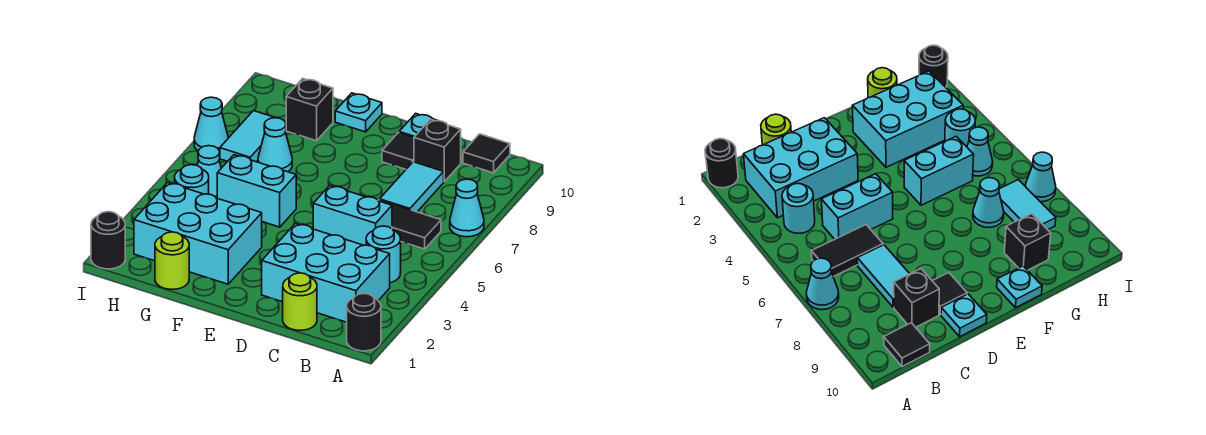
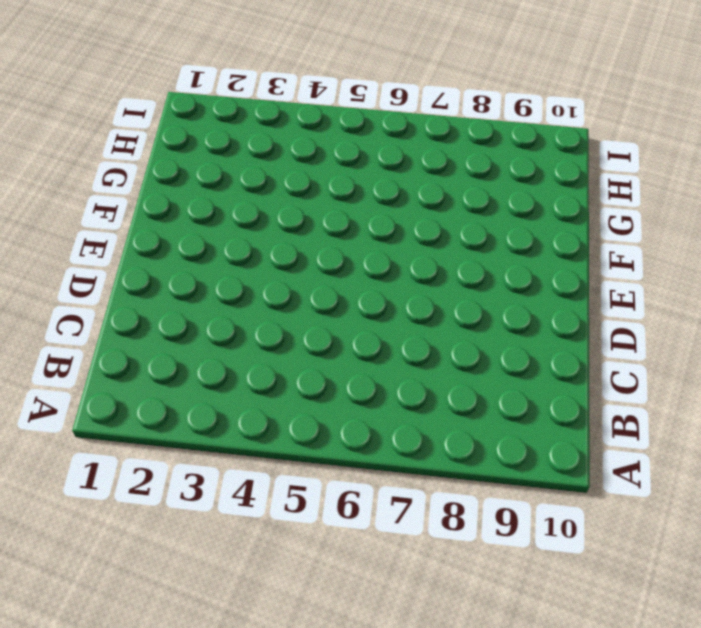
none -> black round brick A1 level 1
none -> cyan cone A7 level 1
none -> cyan brick B2:D3 level 1

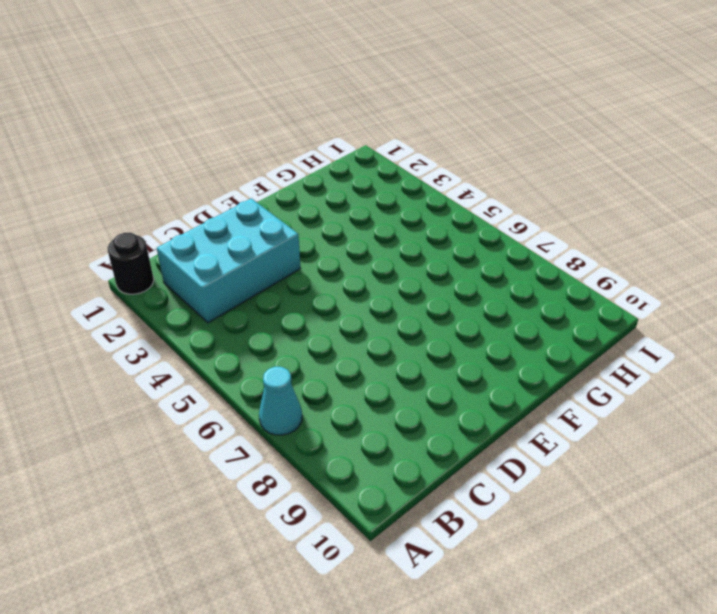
none -> cyan round brick B4 level 1
none -> black tile B6:C6 level 1
none -> black tile B10 level 1

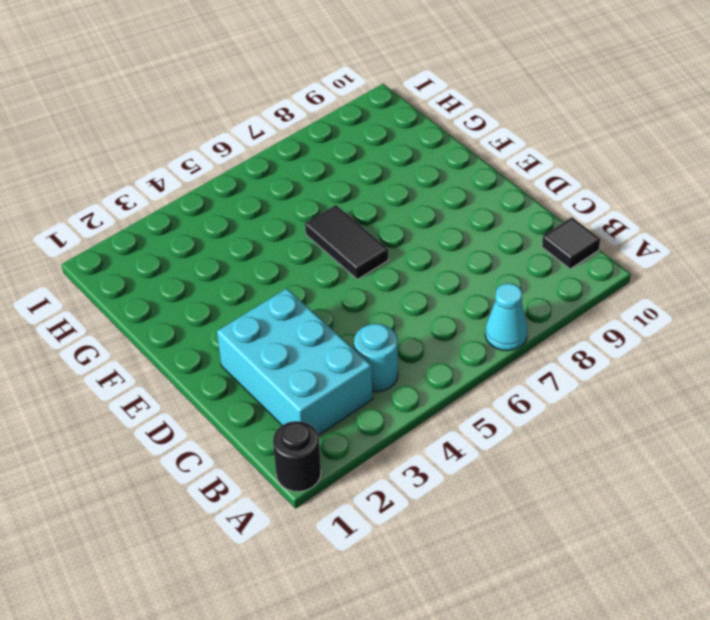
black tile E6:F6 level 1 -> black tile B6:C6 level 1
none -> lime round brick C1 level 1
none -> cyan brick C5:D5 level 1
none -> cyan tile C7:C8 level 1

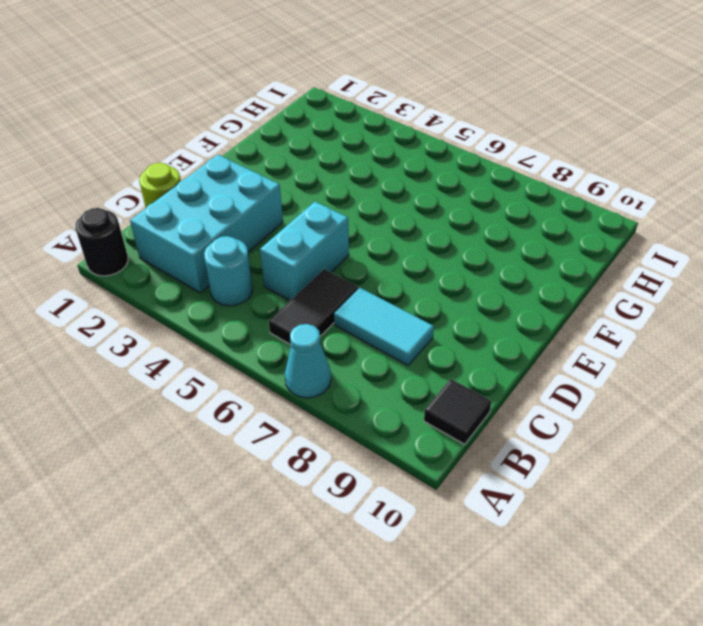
none -> black brick C9 level 1
none -> black tile D9 level 1
none -> cyan plate D10 level 1

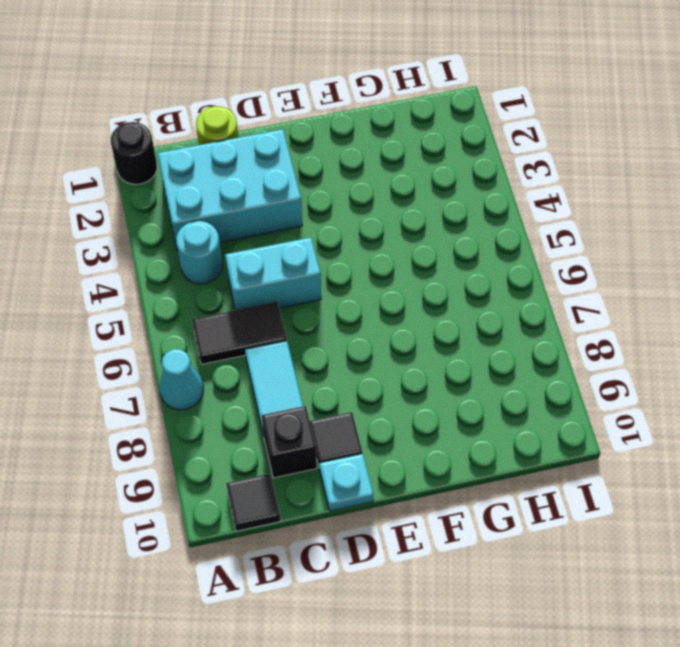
none -> cyan brick F2:H3 level 1
none -> cyan brick F5:G5 level 1
none -> cyan plate F10 level 1

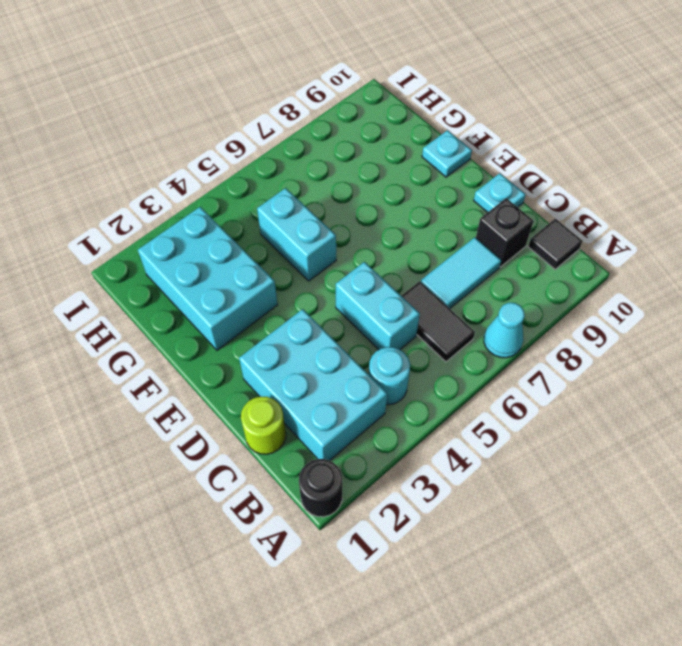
none -> black tile D9 level 1
none -> lime round brick G1 level 1
none -> cyan cone G7 level 1

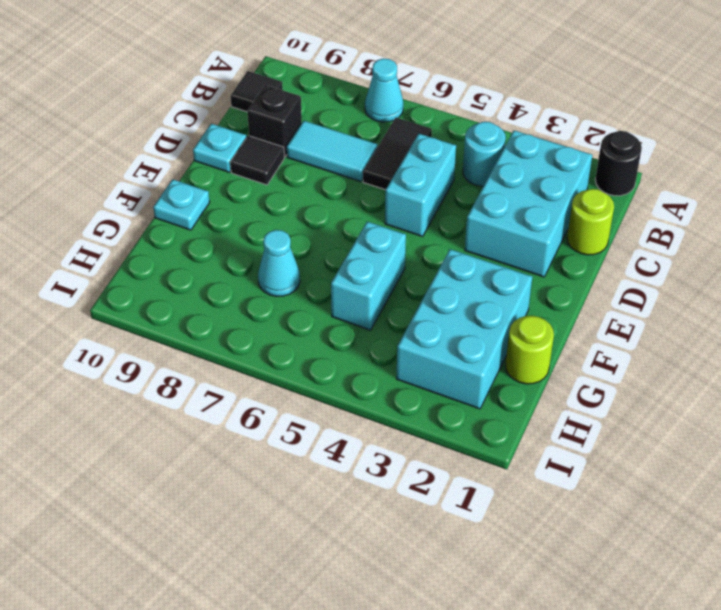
none -> black brick G9 level 1
none -> cyan round brick H4 level 1
none -> cyan cone H5 level 1

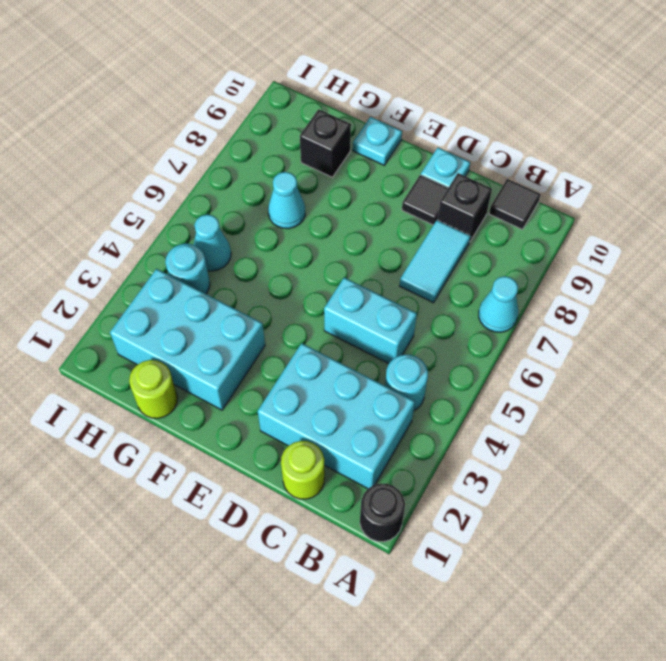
none -> black tile B6:C6 level 1
none -> cyan brick F5:G5 level 1
none -> cyan tile H7:H8 level 1

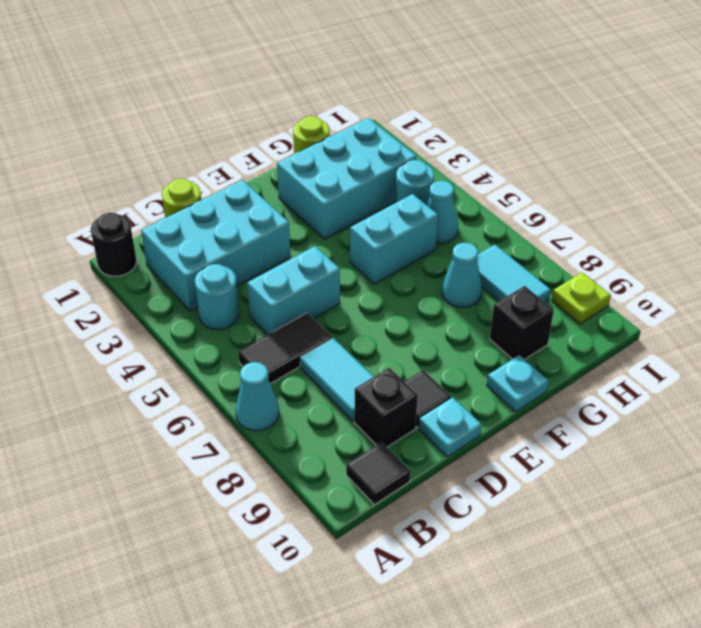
lime plate I9 level 1 -> none
none -> black round brick I1 level 1
none -> cyan cone I7 level 1

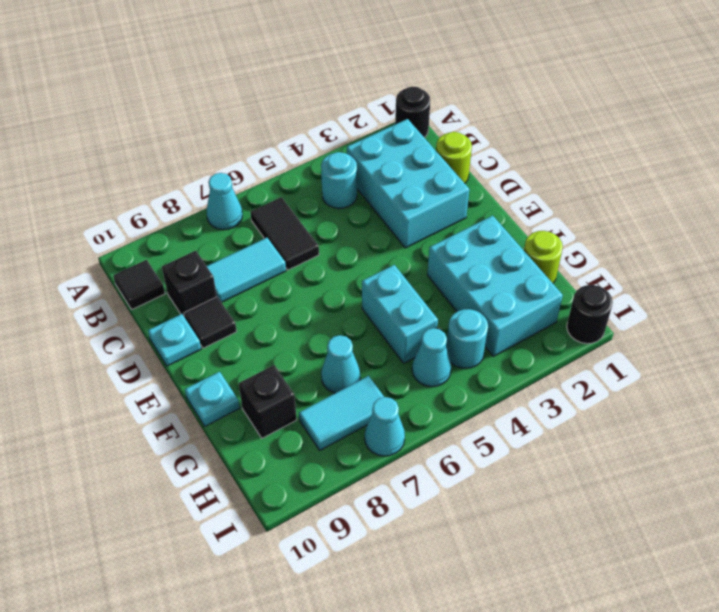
none -> cyan brick C5:D5 level 1

